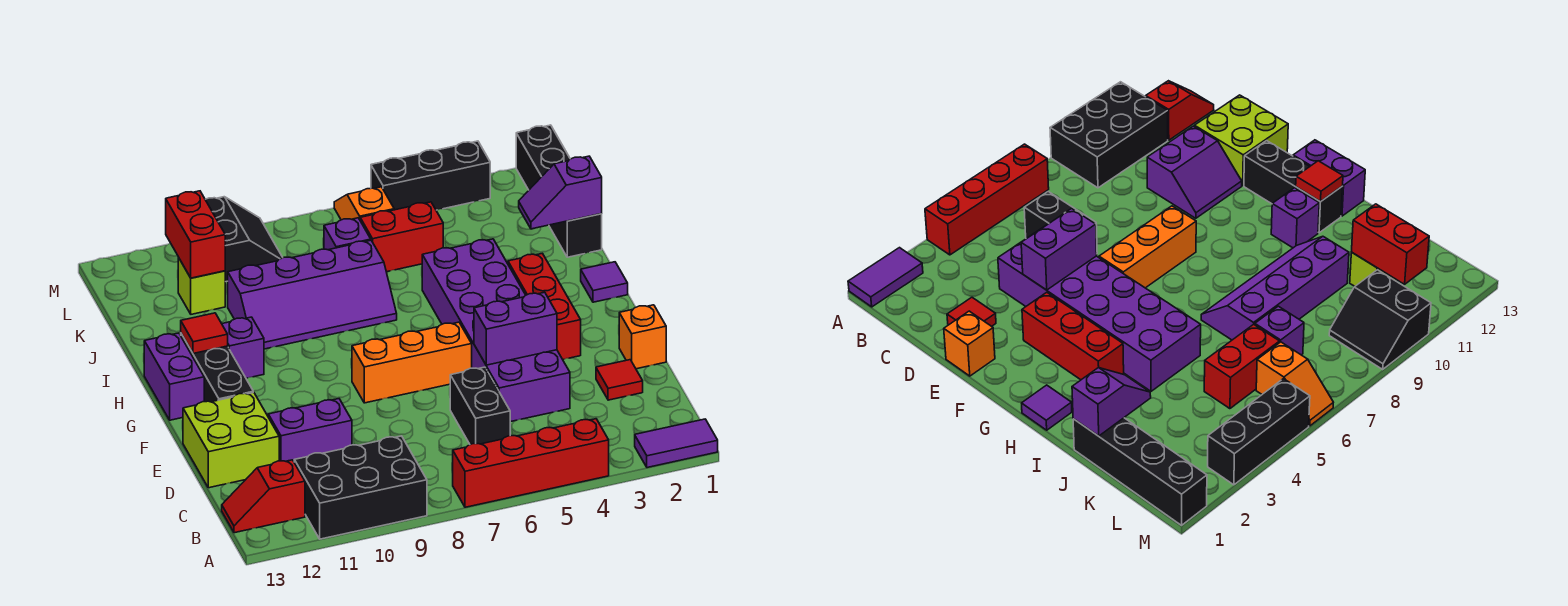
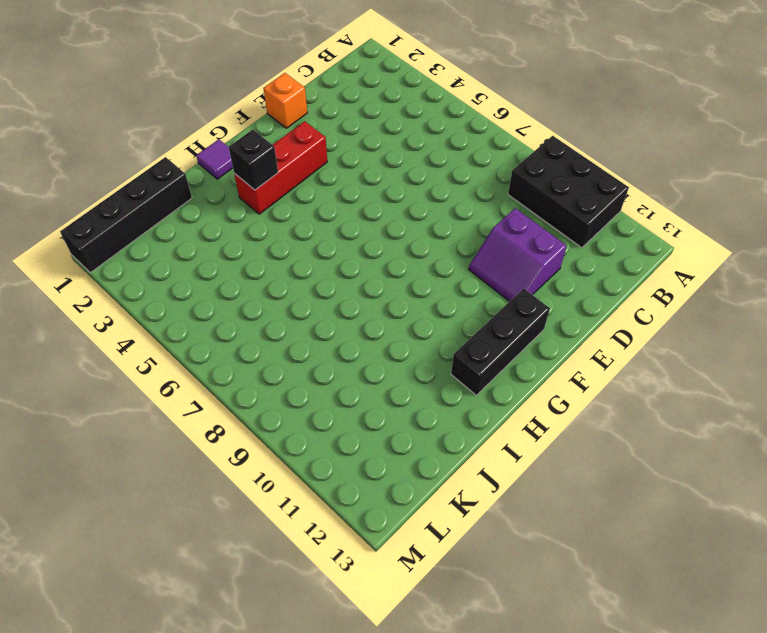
black brick H3 level 2 -> none
none -> purple tile A1:A2 level 1
none -> red brick A4:A7 level 1
none -> red slope B12:B13 level 1 top 12

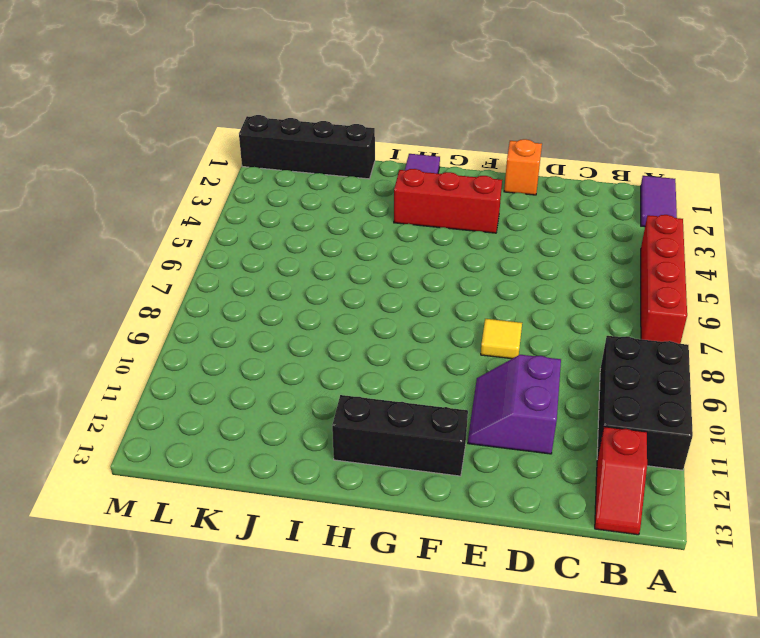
yellow tile E8 level 1 -> none
none -> black brick C6:D6 level 1
none -> red tile D2 level 1
none -> purple brick D4:I5 level 1

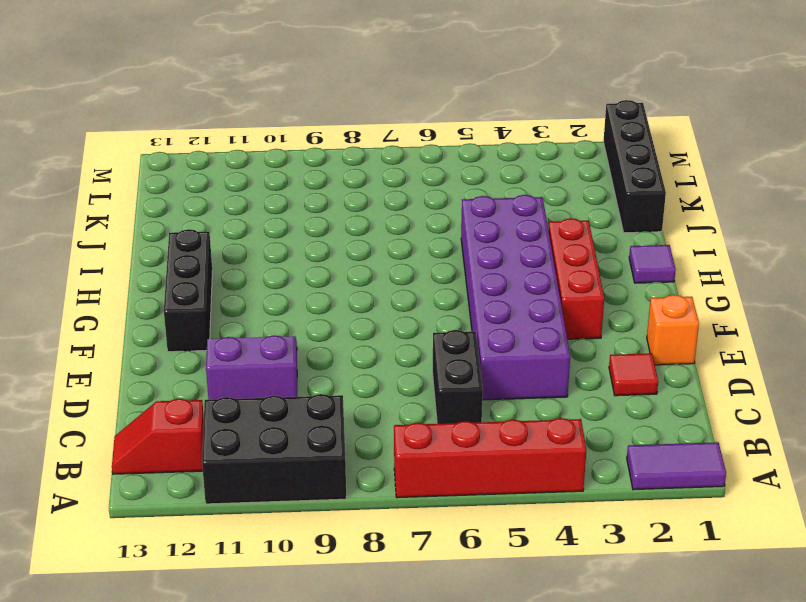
none -> lime brick D12:E13 level 1
none -> orange brick F6:F8 level 1
none -> purple brick G13:H13 level 1

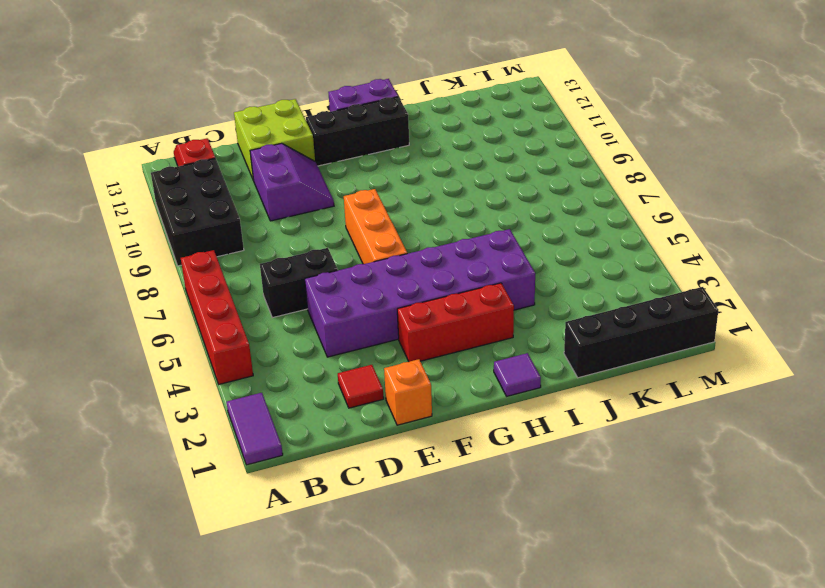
none -> purple brick H11 level 1
none -> purple slope I7:J10 level 1 top J
none -> red brick K5:K6 level 1

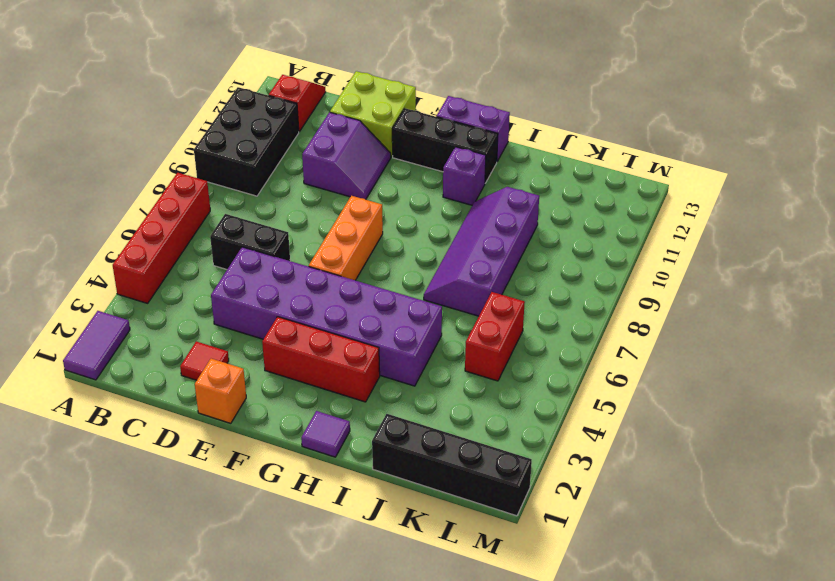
none -> purple brick K7 level 1
none -> lime brick K11 level 1
none -> orange slope L6:M6 level 1 top L

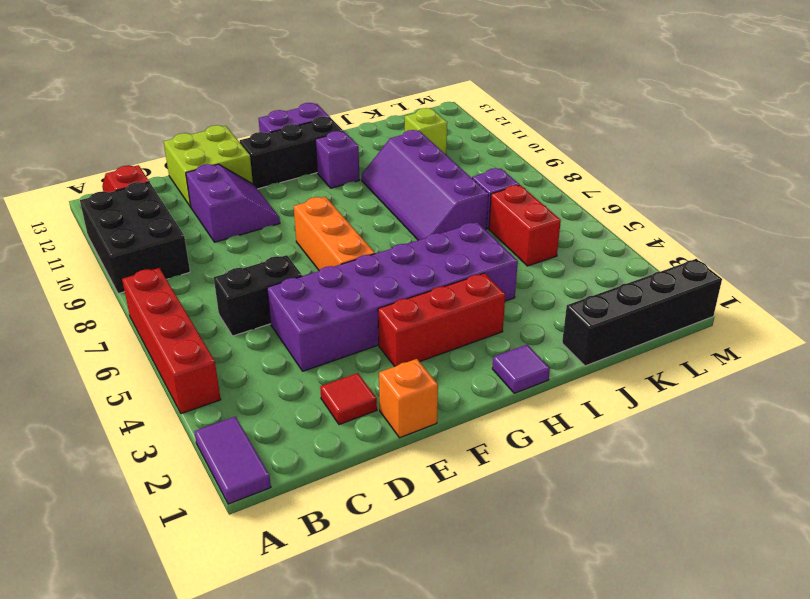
none -> orange slope L6:M6 level 1 top L
none -> black slope L9:M10 level 1 top 10
none -> black brick M3:M5 level 1

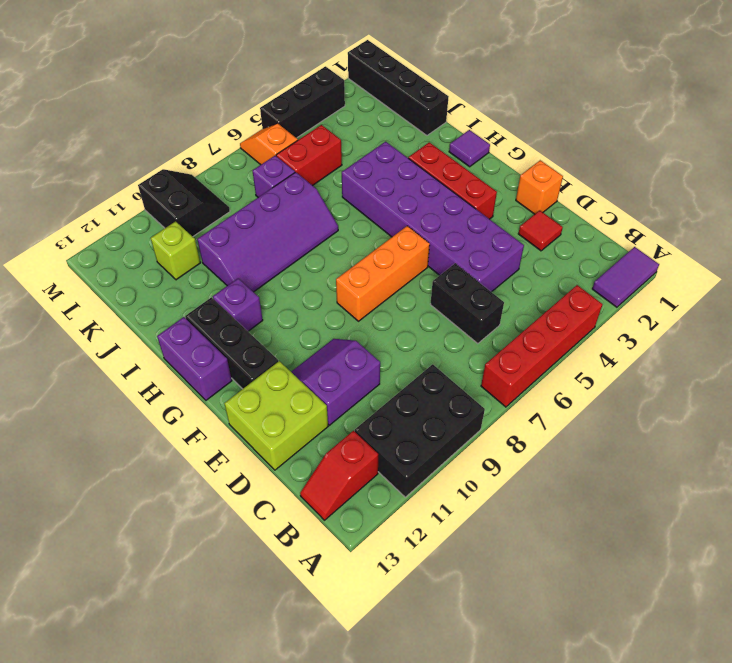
none -> purple brick E4:E5 level 2
none -> red tile H12 level 2
none -> purple slope J1:J2 level 2 top 1

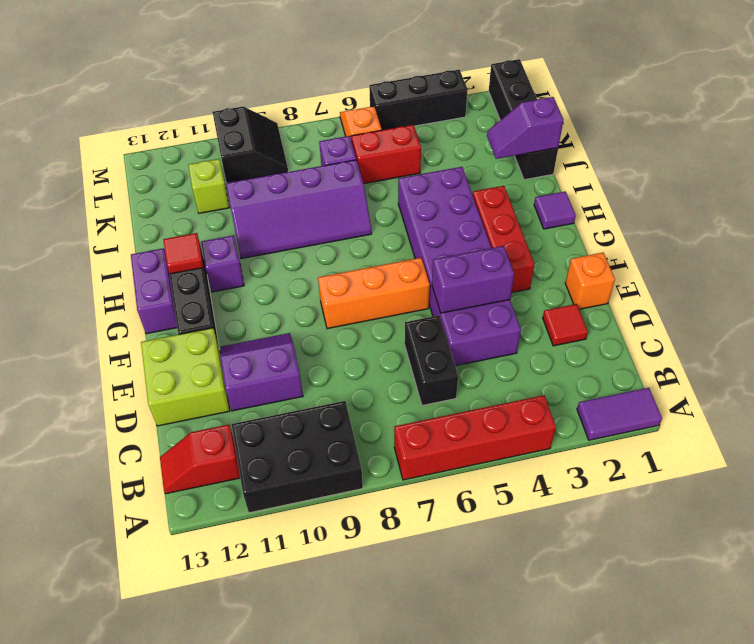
none -> red brick K11:L11 level 2

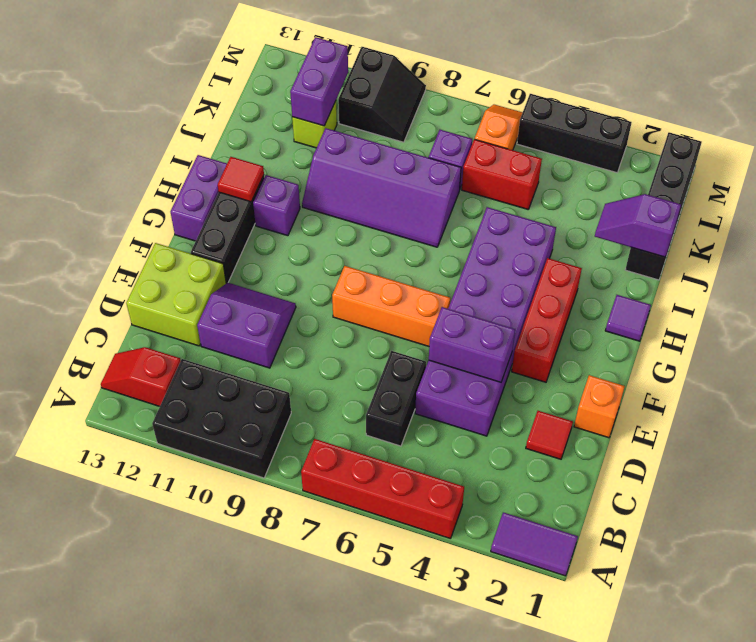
purple brick K11:L11 level 2 -> red brick K11:L11 level 2

